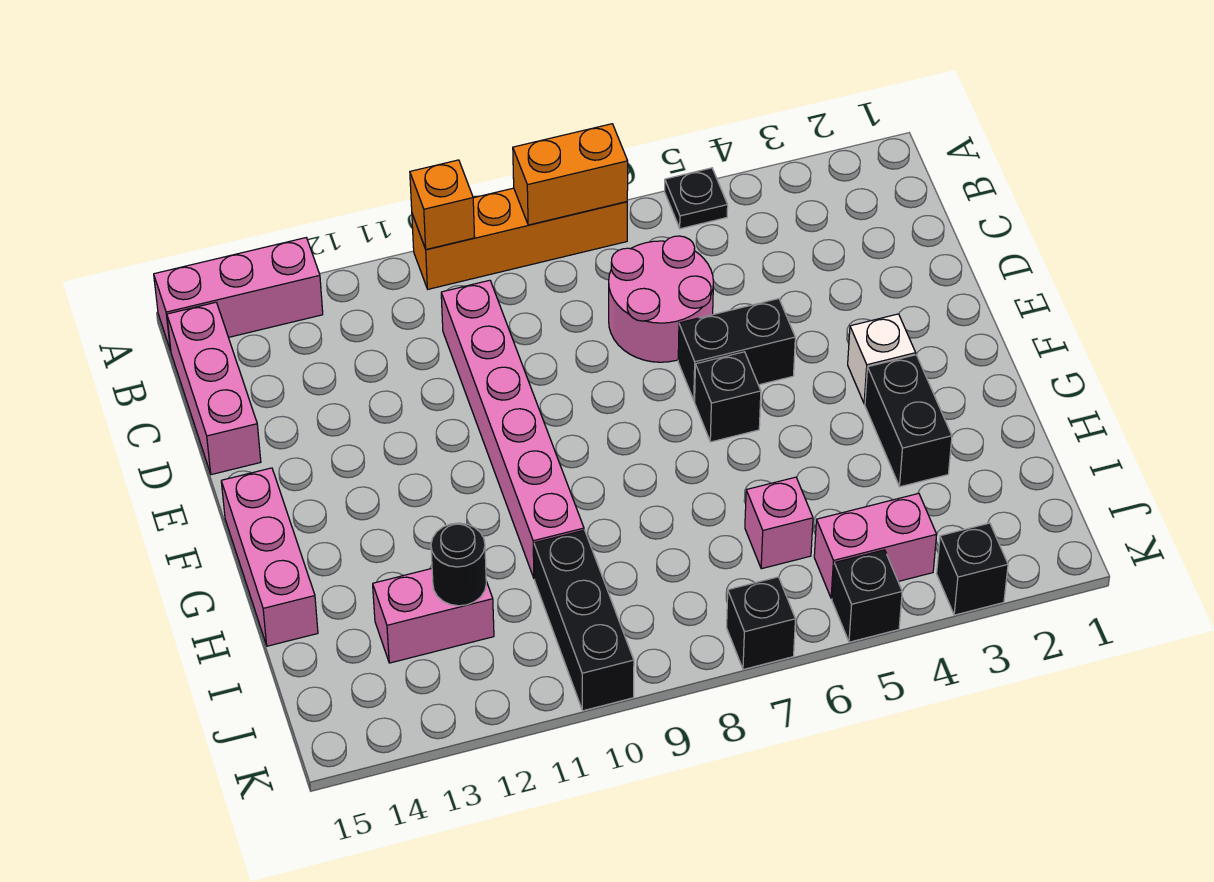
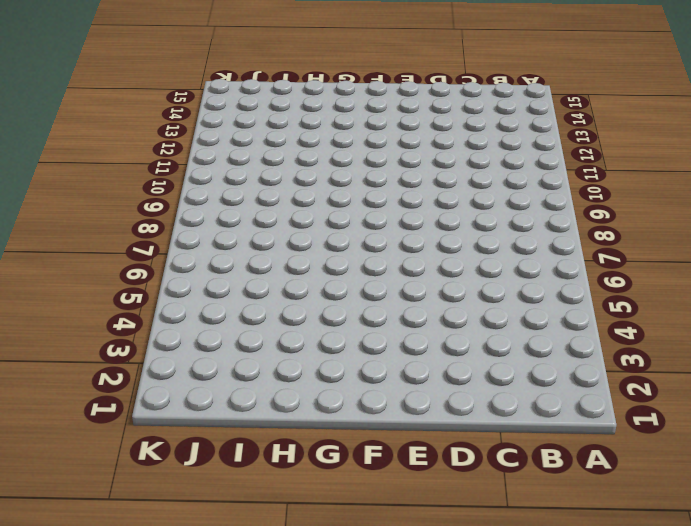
none -> black plate A5 level 1
none -> orange brick A7:A10 level 1
none -> pink brick A13:A15 level 1

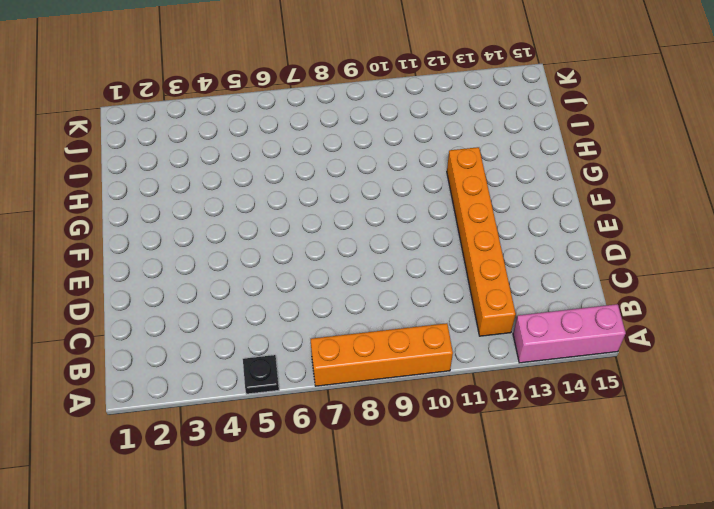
orange brick B12:G12 level 1 -> none
none -> pink brick B15:D15 level 1
none -> pink round brick C6:D7 level 1
none -> pink brick C10:H10 level 1

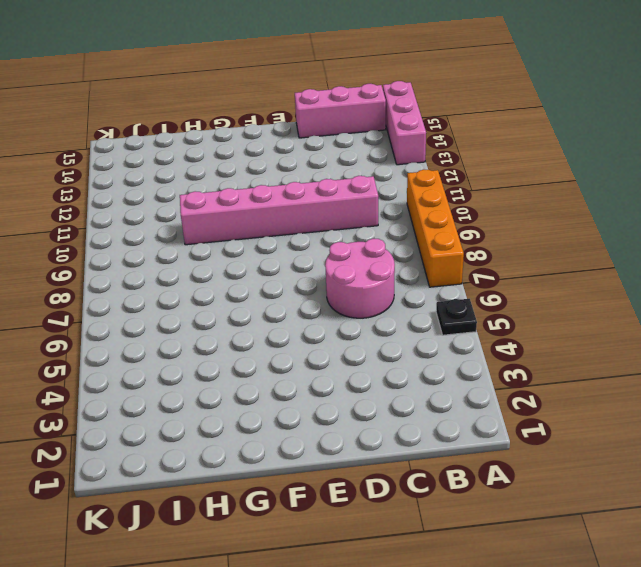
none -> black brick E5:E6 level 1
none -> white brick F3 level 1
none -> black brick F6 level 1

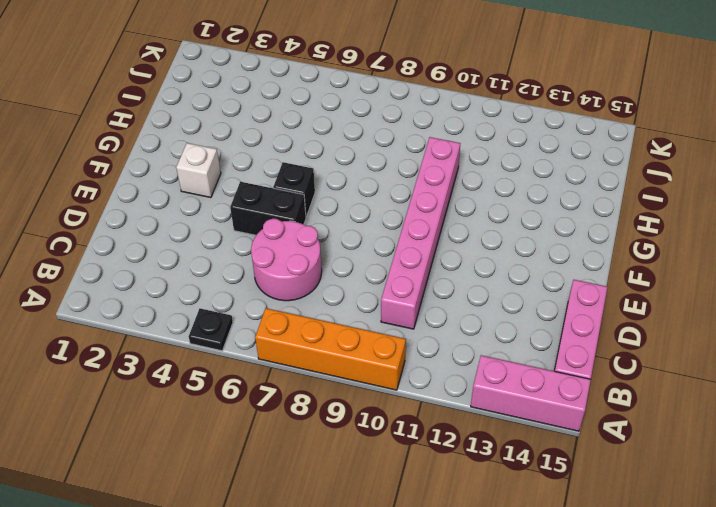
none -> pink brick F15:H15 level 1
none -> black brick G3:H3 level 1
none -> pink brick I6 level 1

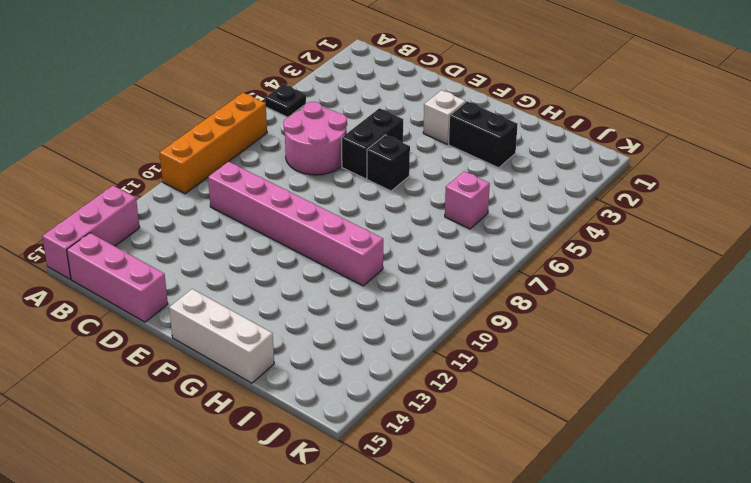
white brick F15:H15 level 1 -> pink brick F15:H15 level 1
none -> black brick I10:K10 level 1
none -> pink brick I12:I13 level 1
none -> pink brick J4:J5 level 1

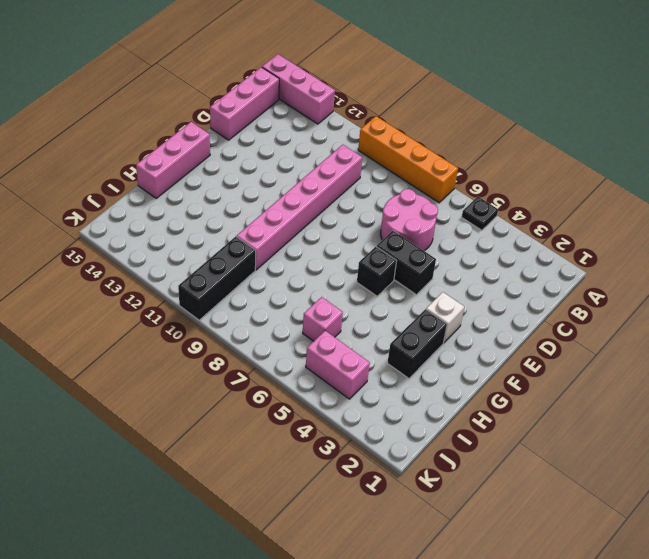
none -> pink brick I12:I13 level 1
none -> black brick K3 level 1
none -> black brick K5 level 1

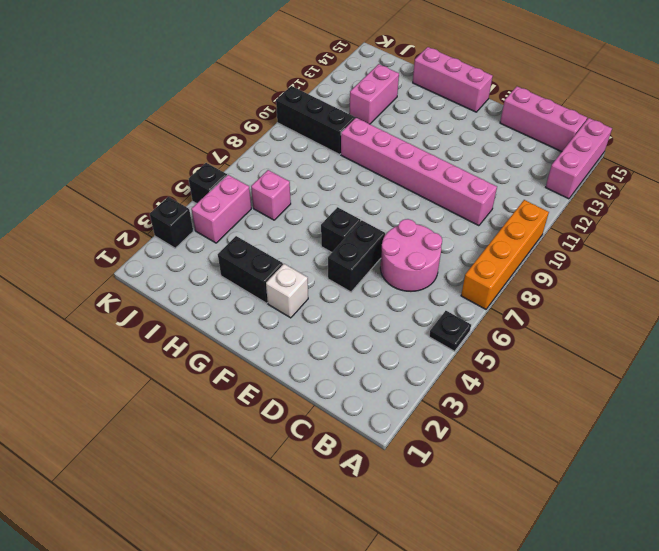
none -> black brick K7 level 1
none -> orange brick A7:A8 level 2
none -> orange brick A10 level 2

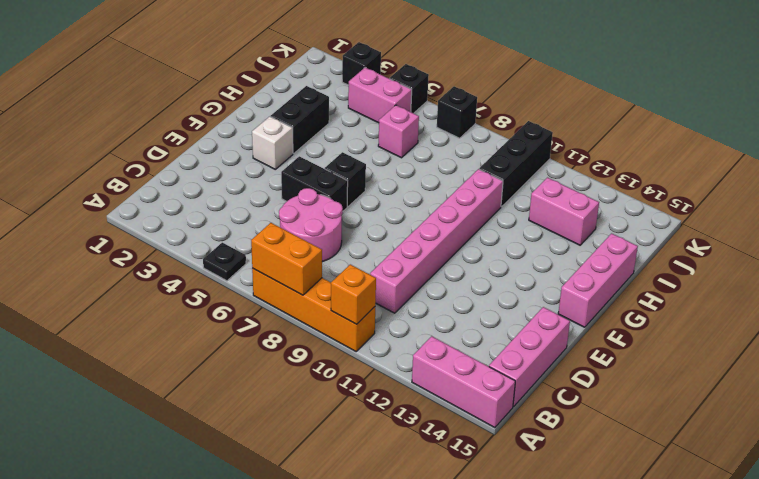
none -> black round brick I12 level 2

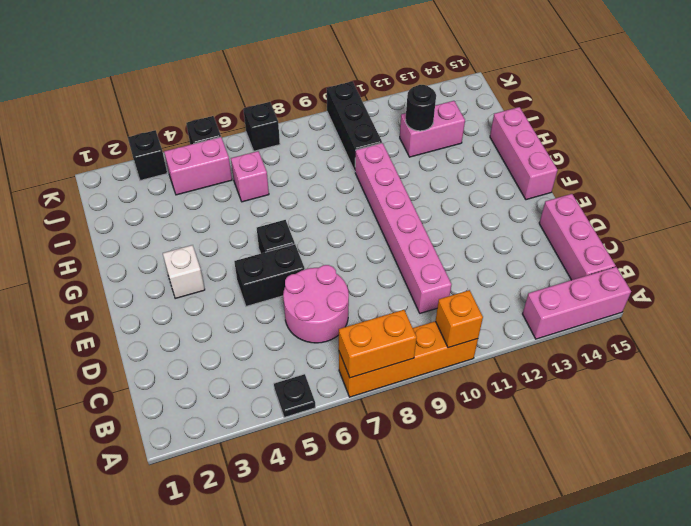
none -> black brick G3:H3 level 1

